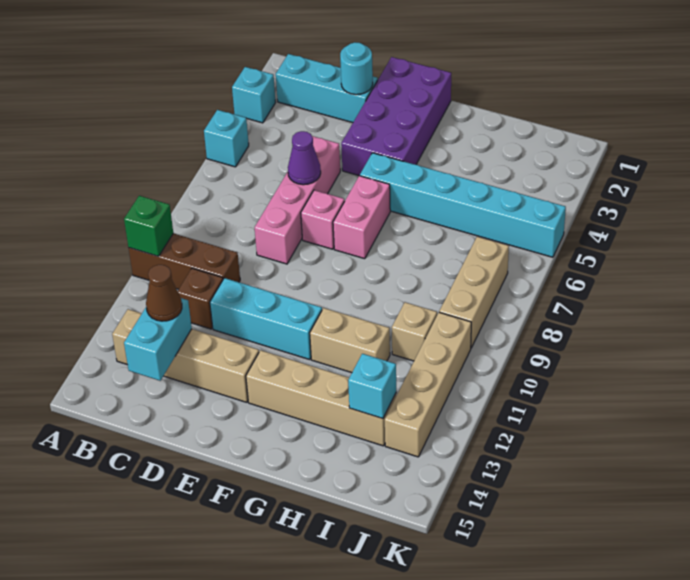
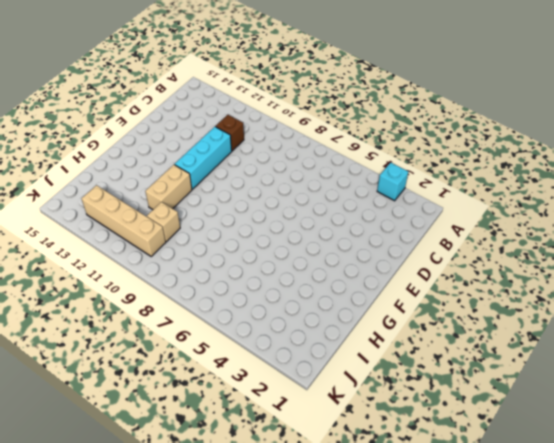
none -> cyan brick A5 level 1
none -> brown brick A10:C10 level 1
none -> cyan brick B2:D2 level 1

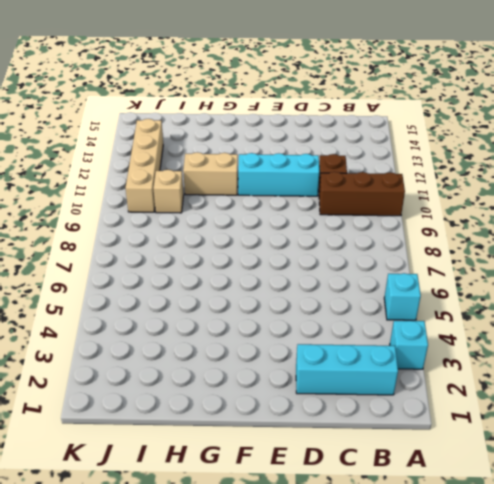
none -> tan brick B13:E13 level 1
none -> pink brick D5:D8 level 1
none -> purple brick E1:F4 level 1

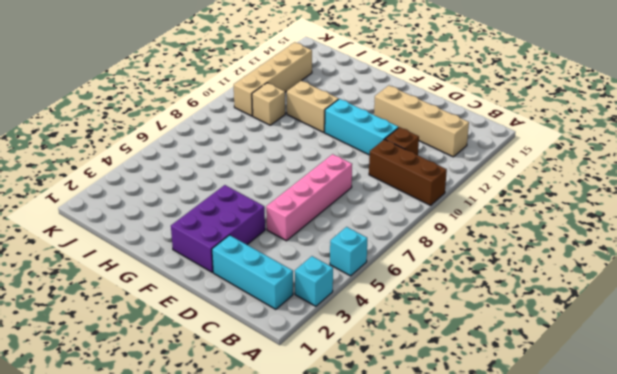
purple brick E2:F4 level 1 -> purple brick E1:F4 level 1
none -> pink brick E7 level 1
none -> cyan brick F5:K5 level 1
none -> pink brick F6:F7 level 1

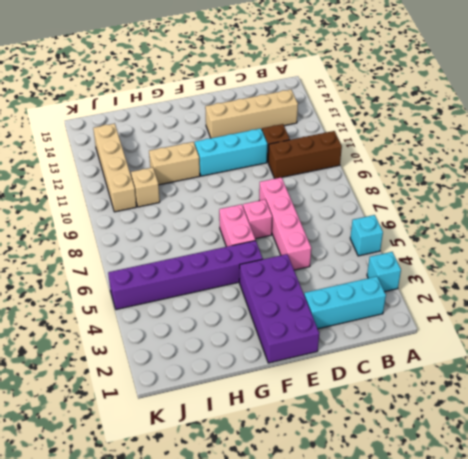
purple brick F5:K5 level 1 -> cyan brick F5:K5 level 1
none -> tan brick F13:I13 level 1
none -> tan brick J7:J9 level 1
none -> green brick A10 level 2

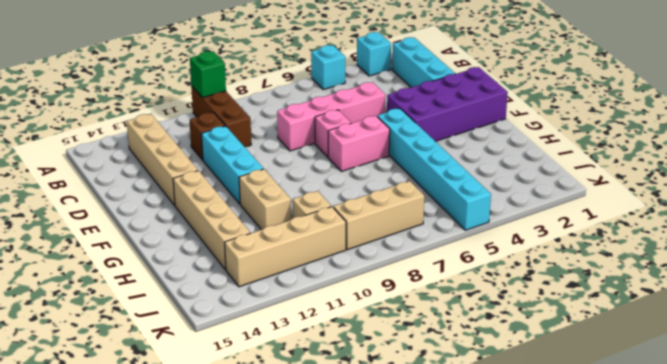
none -> cyan brick C13:C14 level 2
none -> cyan round brick D2 level 2
none -> purple cone D6 level 2

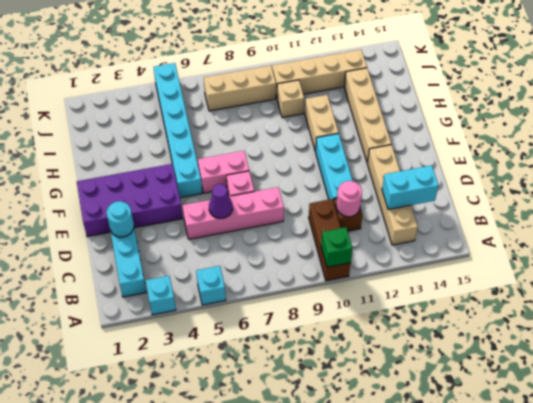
pink round brick C11 level 2 -> none
none -> cyan brick I13 level 2
none -> brown cone C13 level 3

